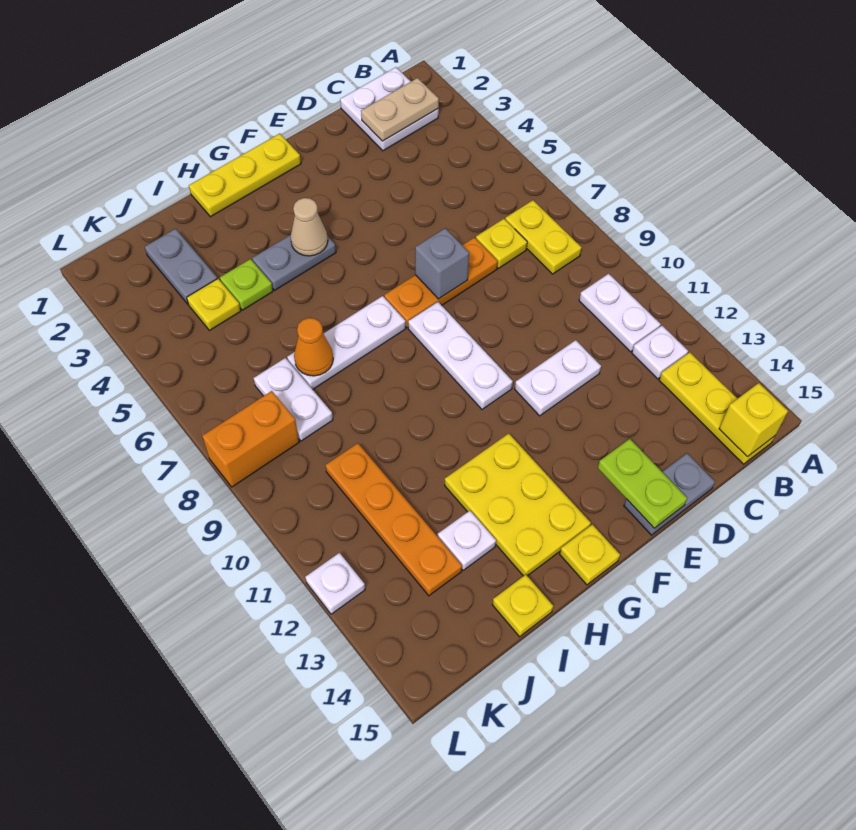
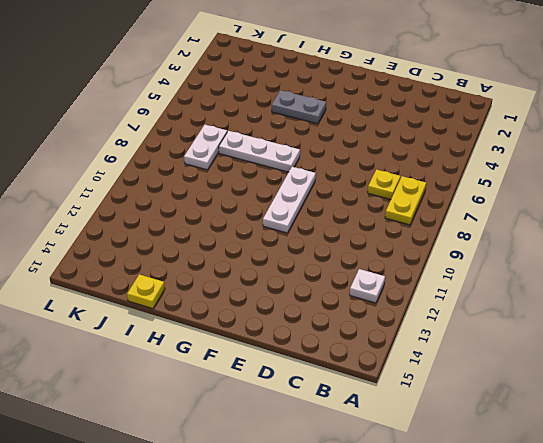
none -> white plate B1:C2 level 1
none -> white plate B10:B11 level 1
none -> yellow plate B13:B15 level 1
none -> orange plate D7:F7 level 1

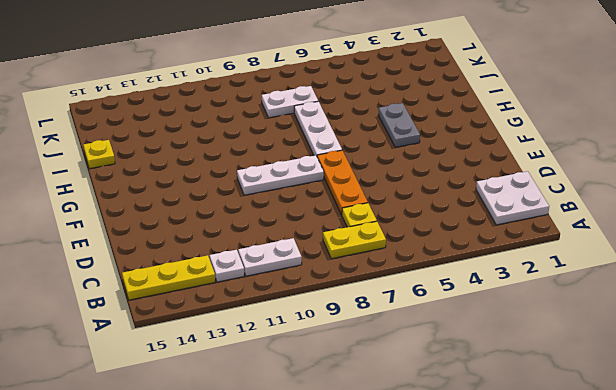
none -> white plate D11:E11 level 1
none -> grey plate D15:E15 level 1
none -> yellow plate F1:H1 level 1
none -> yellow plate G12:H14 level 1

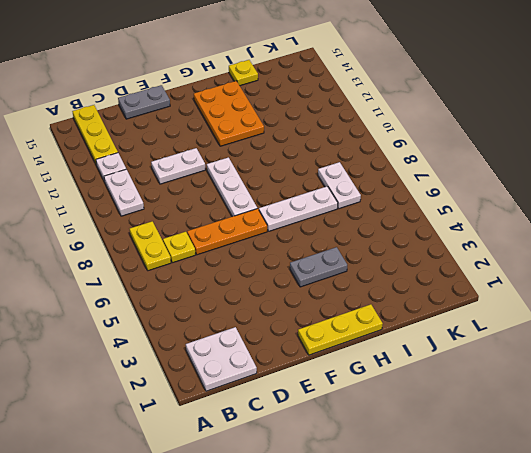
orange plate G12:H14 level 1 -> yellow plate G12:H14 level 1
none -> yellow plate G15 level 1
none -> lime plate I4 level 1
none -> white plate I13 level 1
none -> grey plate J2:J3 level 1

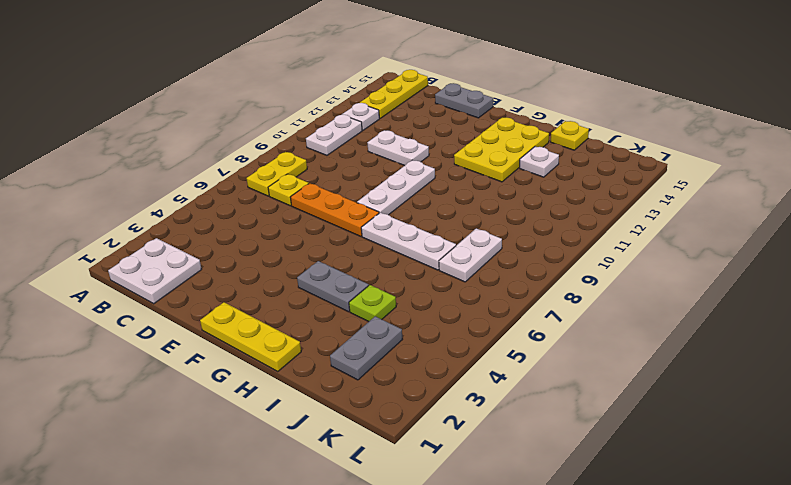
none -> yellow plate G15 level 1
none -> yellow plate J4 level 1
none -> orange plate J10:J13 level 1
none -> orange brick K8:L8 level 1

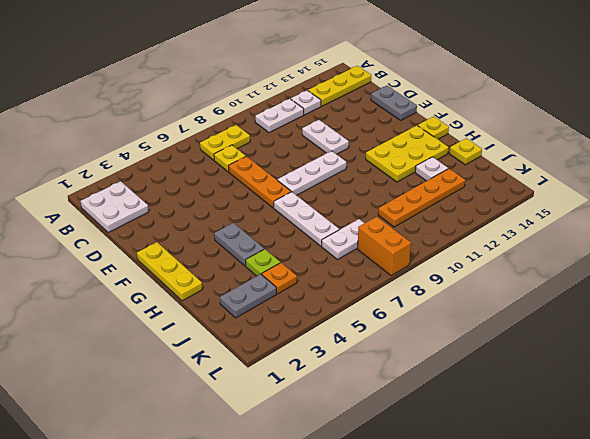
orange plate J4 level 1 -> yellow plate J4 level 1
none -> white plate L12 level 1
none -> tan plate B2:C2 level 2
none -> yellow brick B15 level 2
none -> grey brick E7 level 2

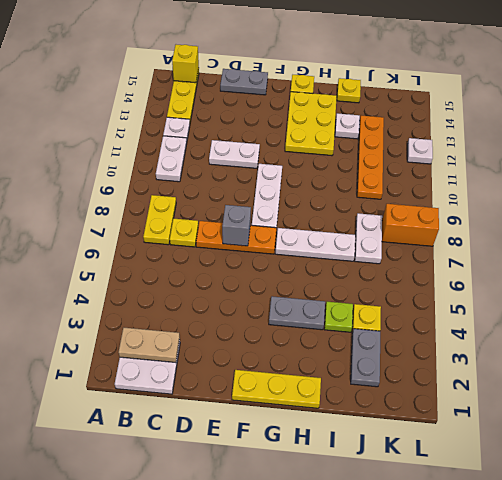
none -> lime plate E14:E15 level 2
none -> tan cone G4 level 2
none -> orange cone I7 level 2

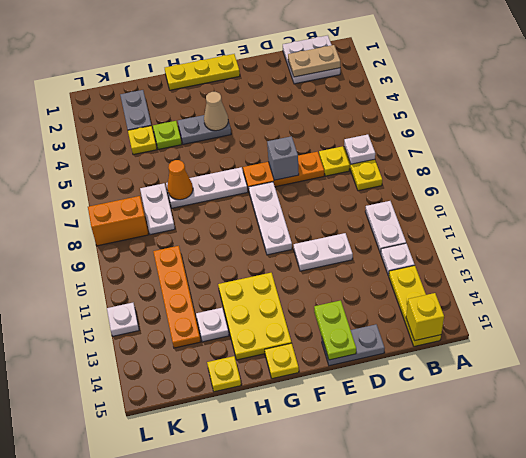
white plate B7 level 2 -> none

